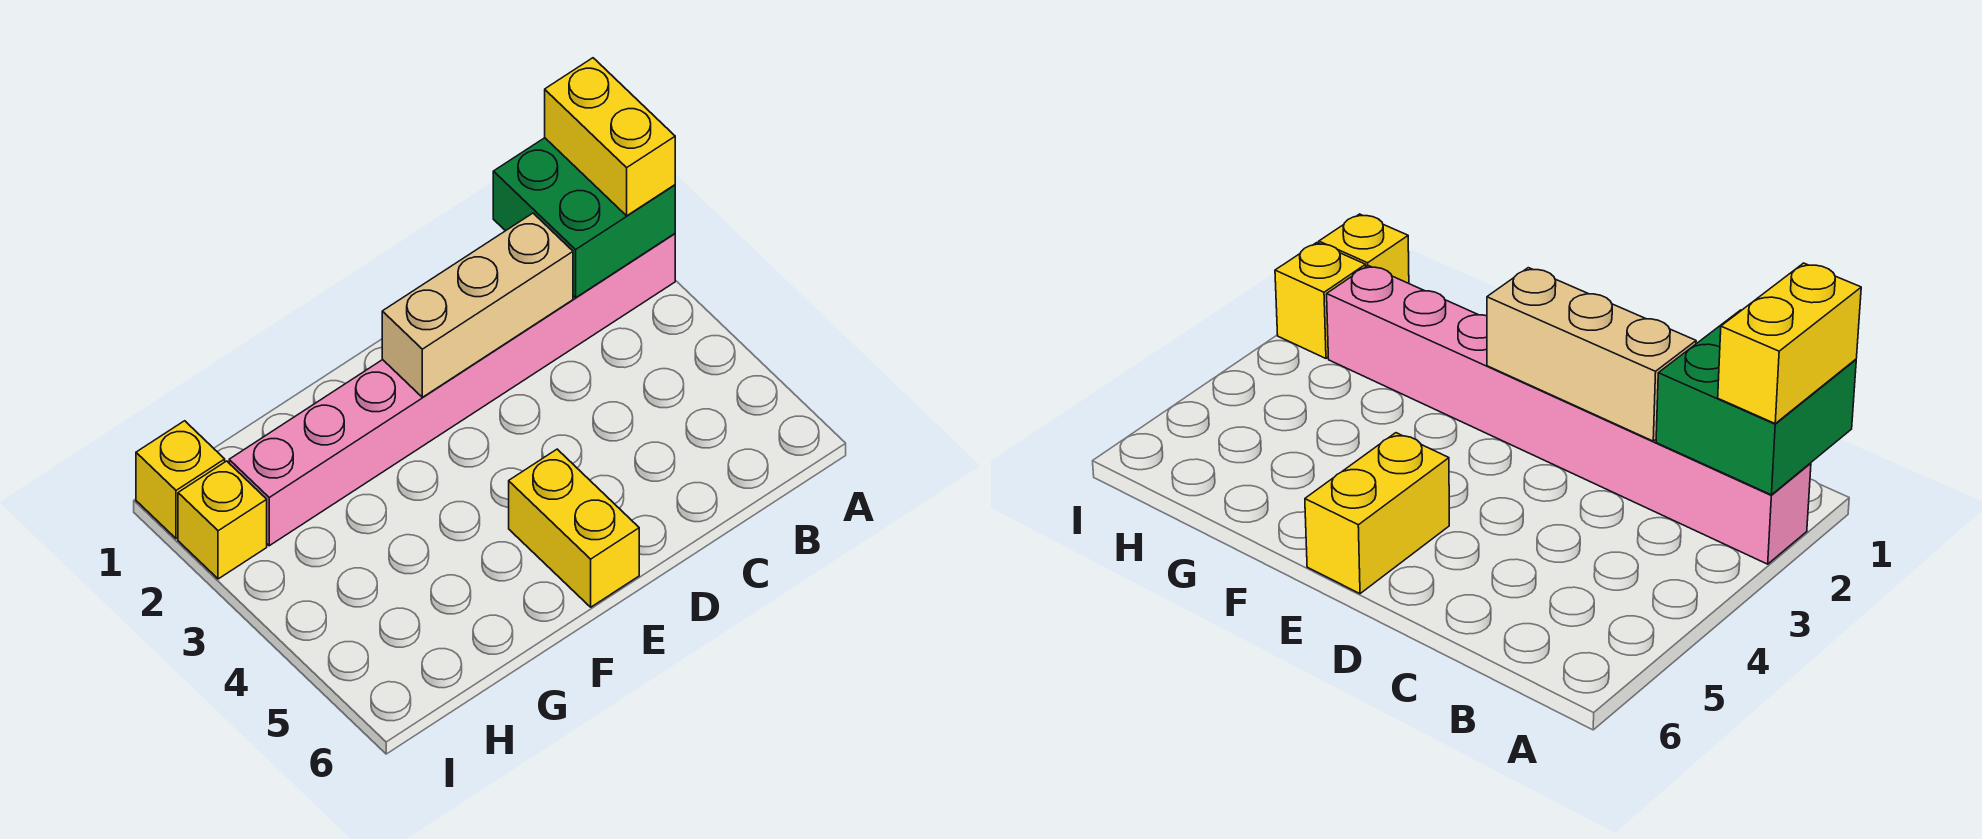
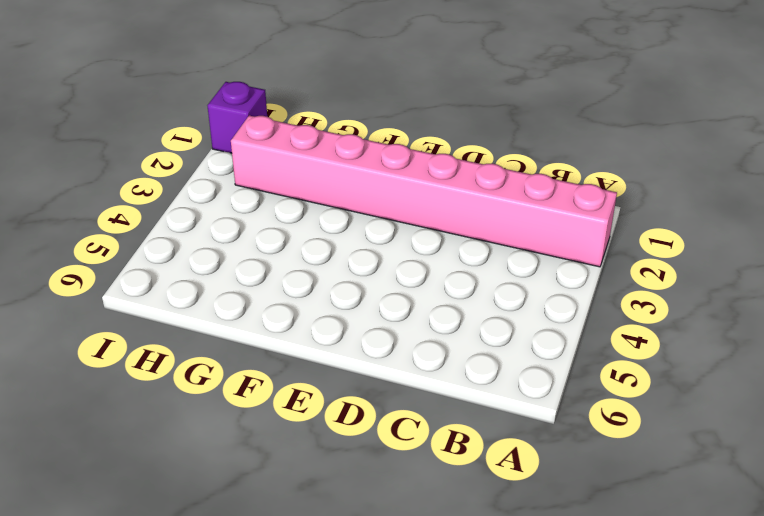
purple brick I1 level 1 -> yellow brick I1 level 1
none -> yellow brick E5:E6 level 1
none -> yellow brick I2 level 1

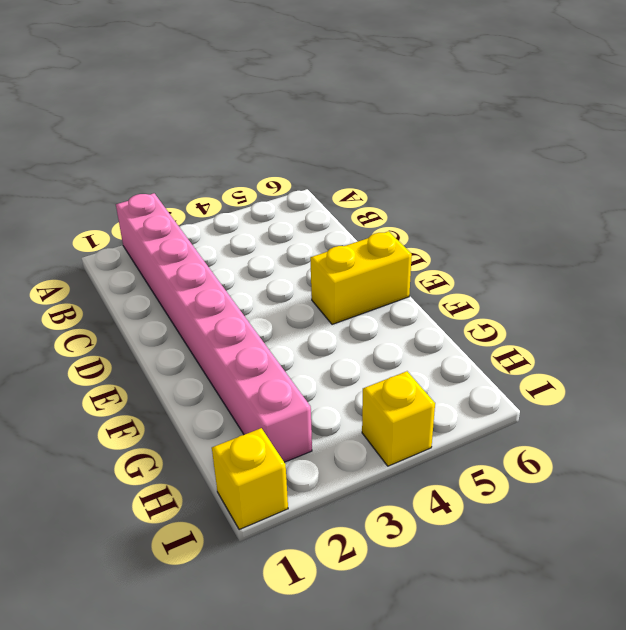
yellow brick I4 level 1 -> yellow brick I2 level 1
none -> green brick A1:B2 level 2
none -> tan brick C2:E2 level 2

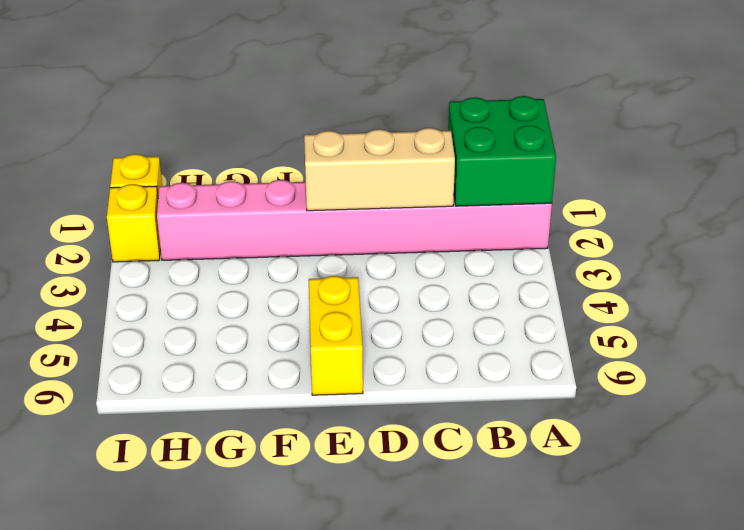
none -> yellow brick A1:A2 level 3

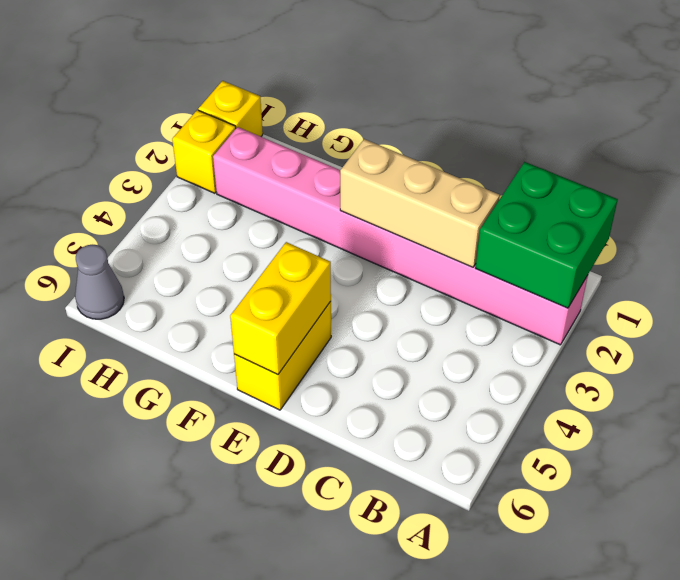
yellow brick E5:E6 level 2 -> yellow brick A1:A2 level 3
grey cone I6 level 1 -> none

